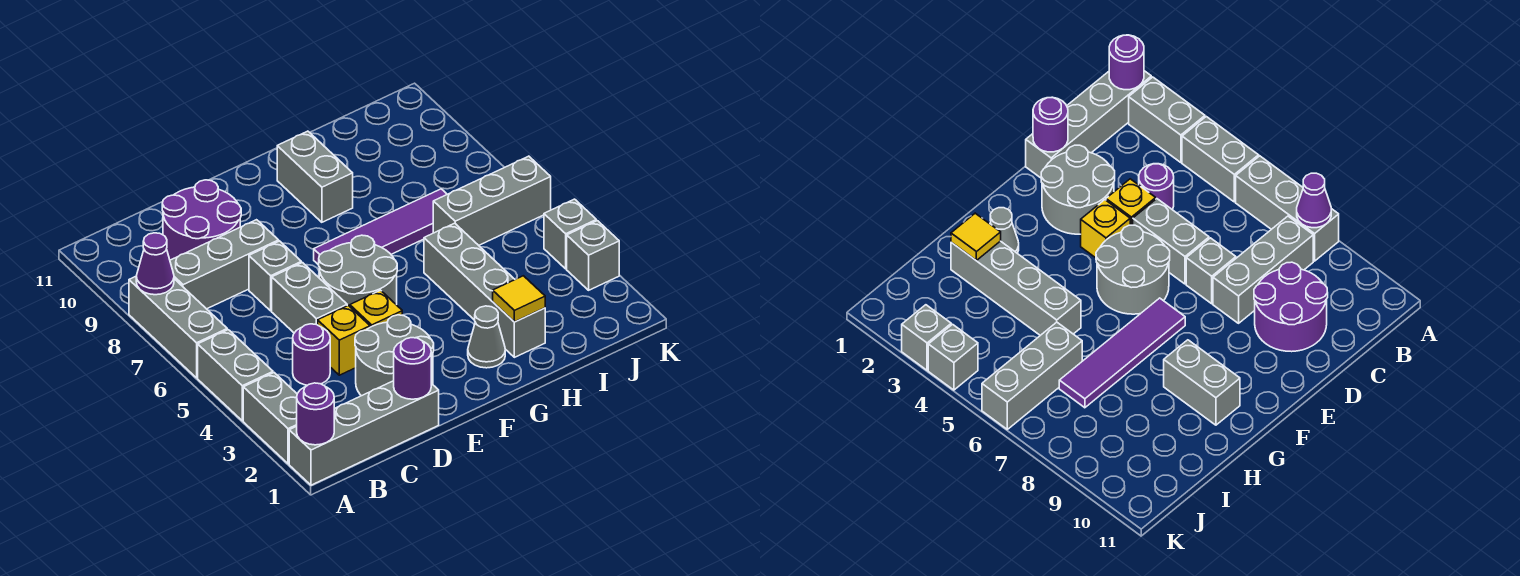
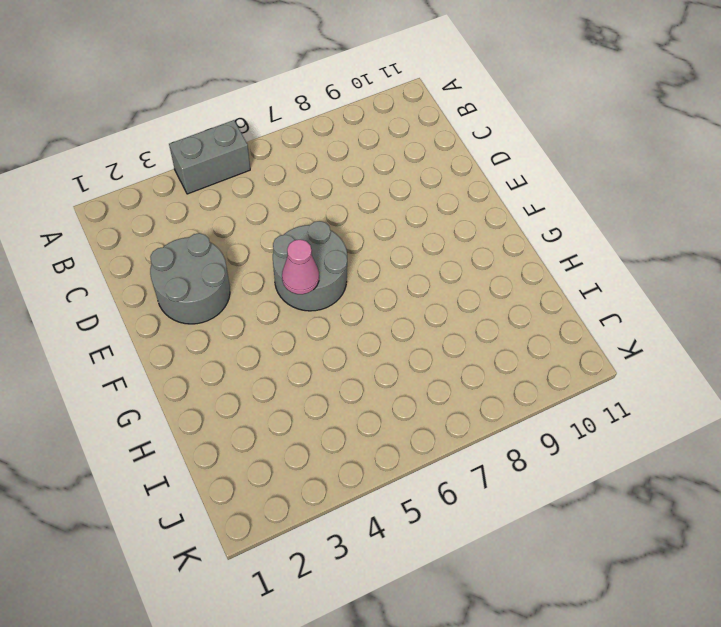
pink cone F5 level 2 -> none
none -> grey brick A1:D1 level 1
none -> grey brick A2:A3 level 1
none -> grey brick A6:A8 level 1

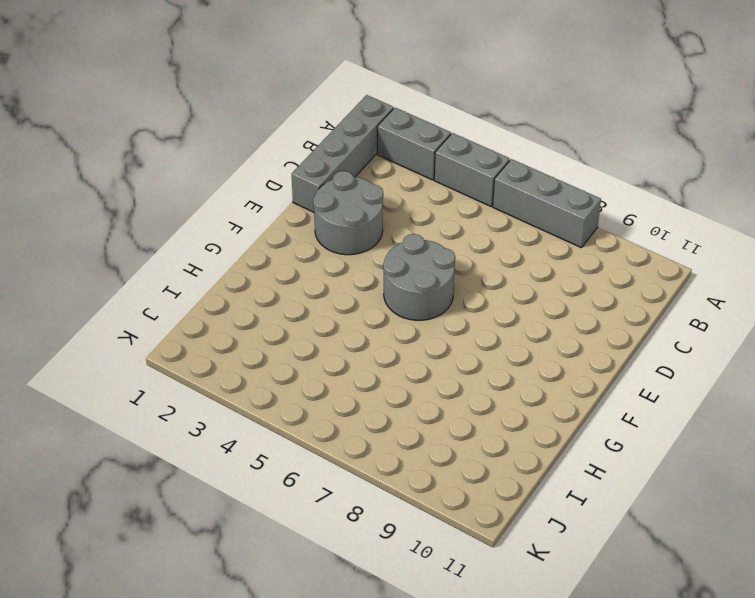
none -> grey brick B8:D8 level 1
none -> purple round brick C4 level 1
none -> purple round brick C9:D10 level 1

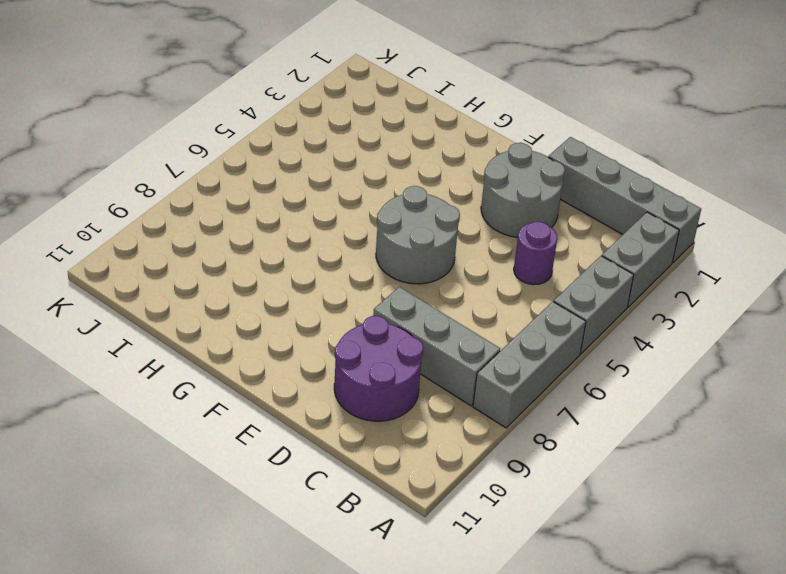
none -> yellow brick D4 level 1
none -> grey brick D5:D6 level 1
none -> grey brick D7 level 1

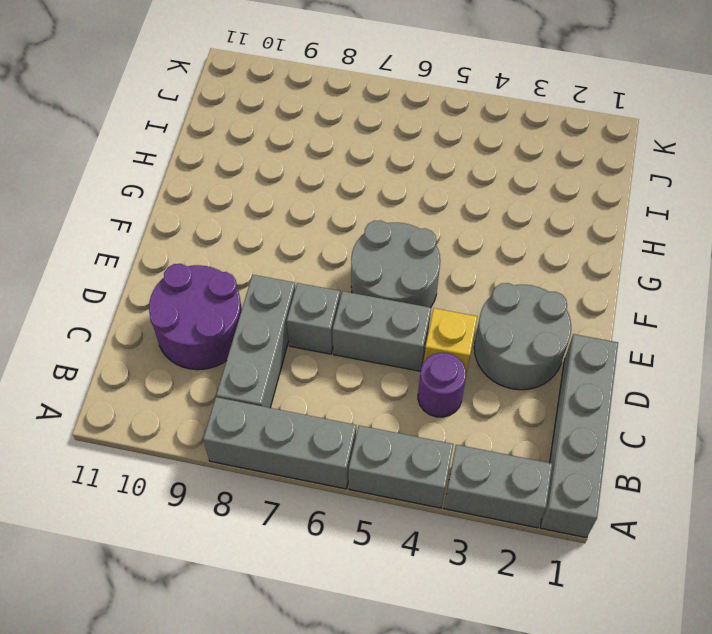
none -> yellow brick E4 level 1
none -> purple tile F7:I7 level 1
none -> grey cone G2 level 1

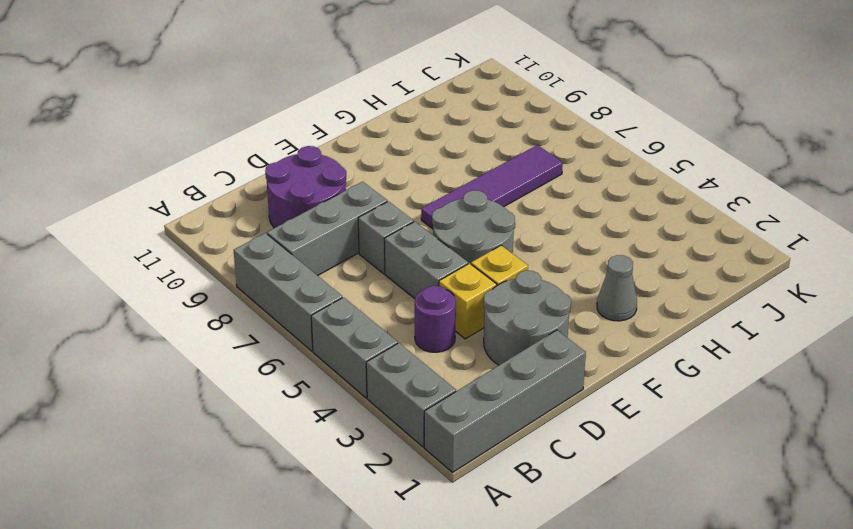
none -> grey brick G9:G10 level 1
none -> grey brick H2:H5 level 1
none -> grey brick I6:K6 level 1

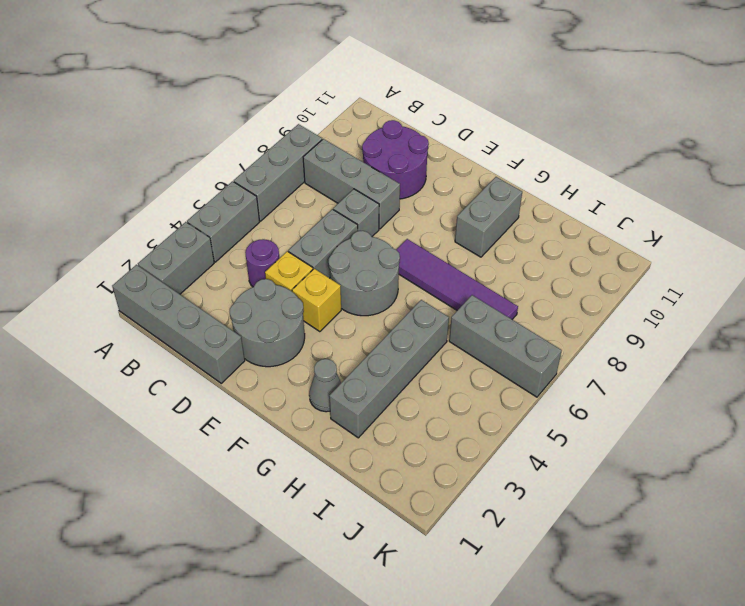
none -> grey brick K3 level 1
none -> grey brick K4 level 1
none -> purple round brick A1 level 2

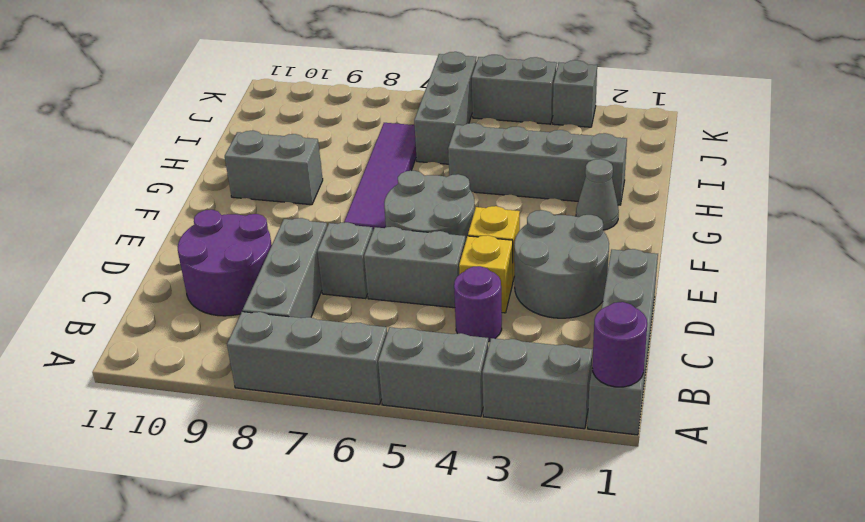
grey brick K4:K5 level 1 -> grey brick K4 level 1
none -> purple cone A8 level 2
none -> purple round brick D1 level 2
none -> yellow tile H2 level 2

